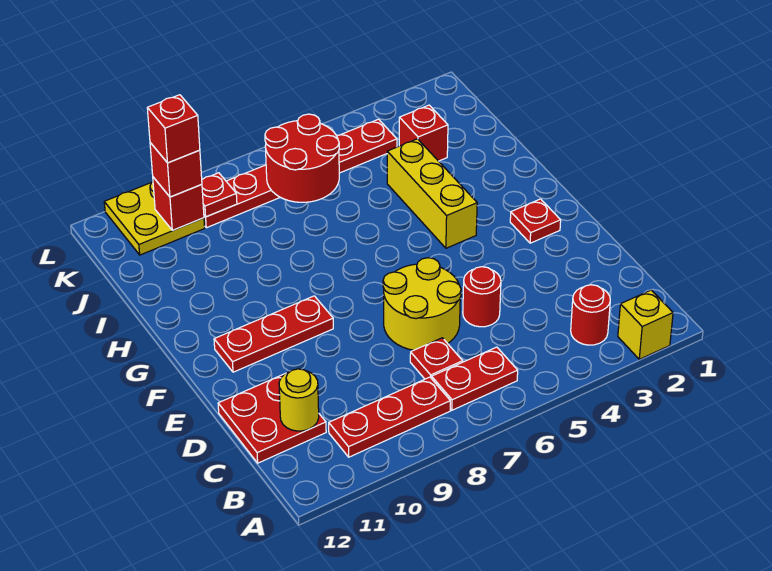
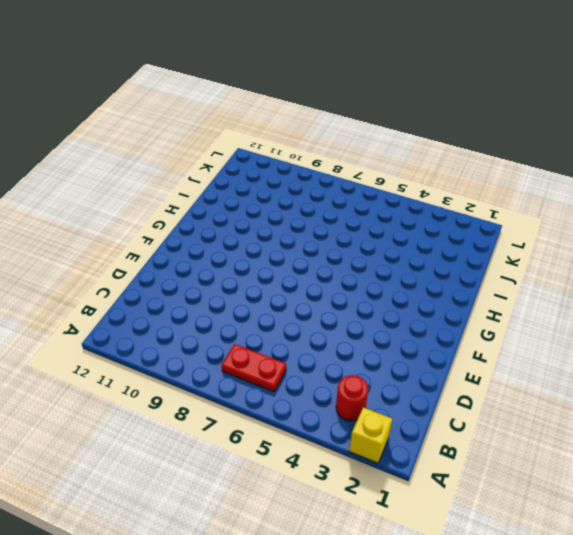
none -> red plate B8:B10 level 1
none -> red plate C7 level 1
none -> red plate C11:D12 level 1

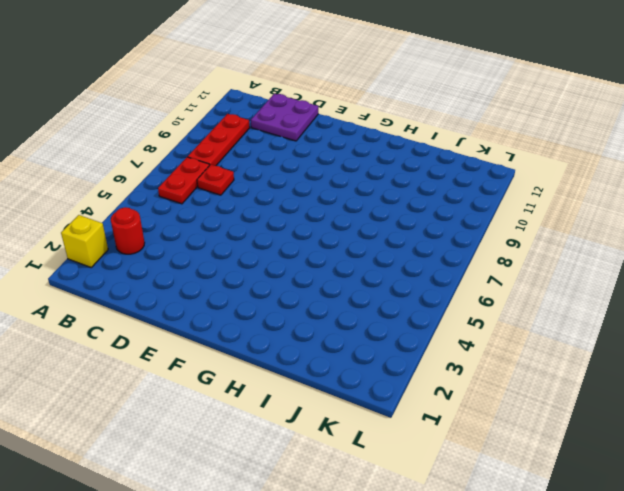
purple plate C11:D12 level 1 -> red plate C11:D12 level 1
none -> red round brick D5 level 1
none -> yellow round brick D6:E7 level 1
none -> red plate F2 level 1

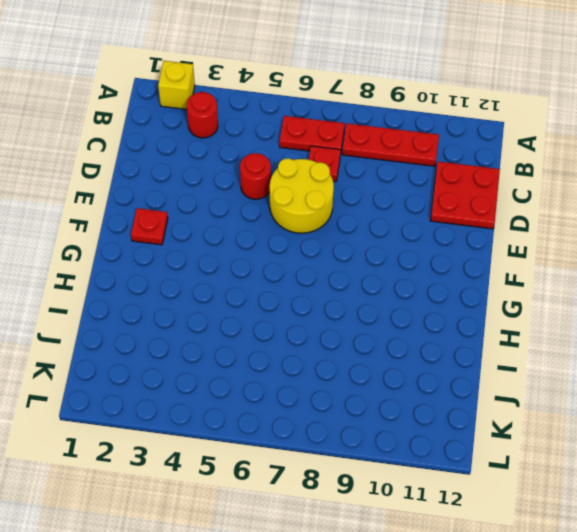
none -> red plate F9:F11 level 1
none -> yellow brick G4:I4 level 1
none -> red brick J3 level 1

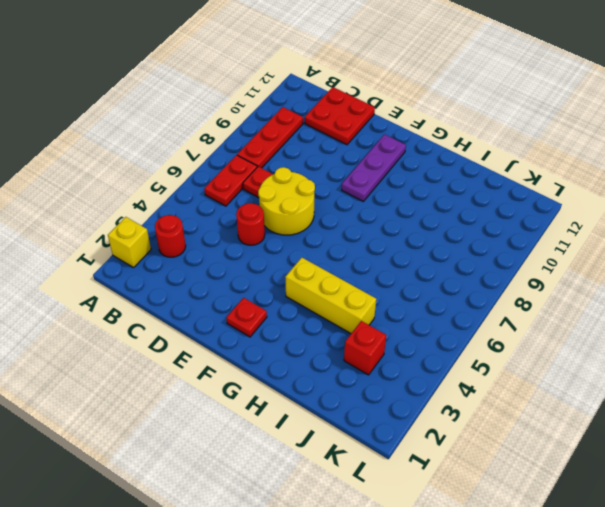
purple plate F9:F11 level 1 -> red plate F9:F11 level 1
none -> red plate K4:K9 level 1
none -> yellow plate K10:L11 level 1
none -> yellow round brick C11 level 2

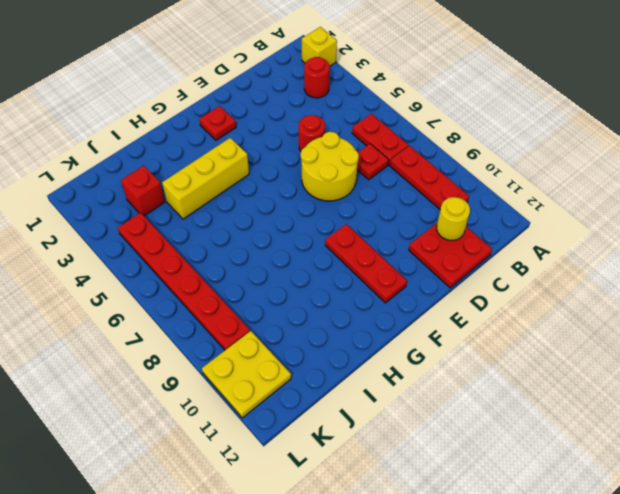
none -> red round brick J6:K7 level 2
none -> red plate K9 level 2
none -> red brick K10 level 2

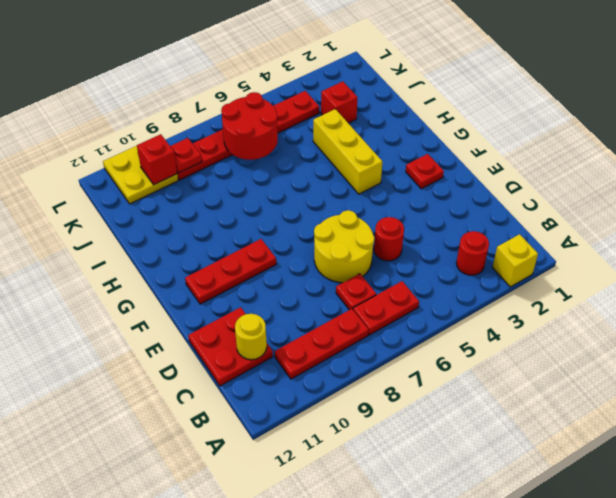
none -> red brick K10 level 3
none -> red brick K10 level 4

